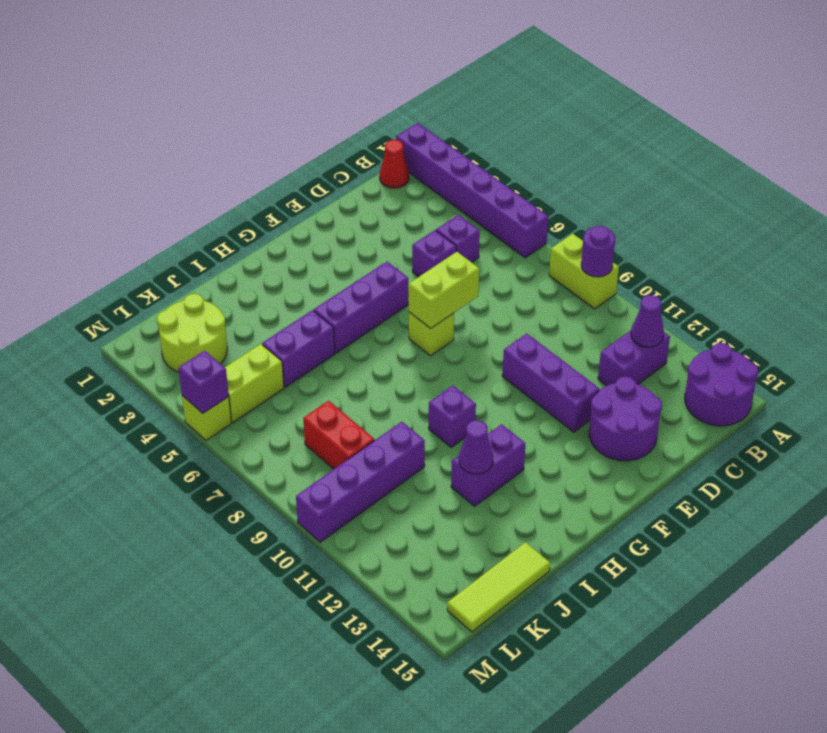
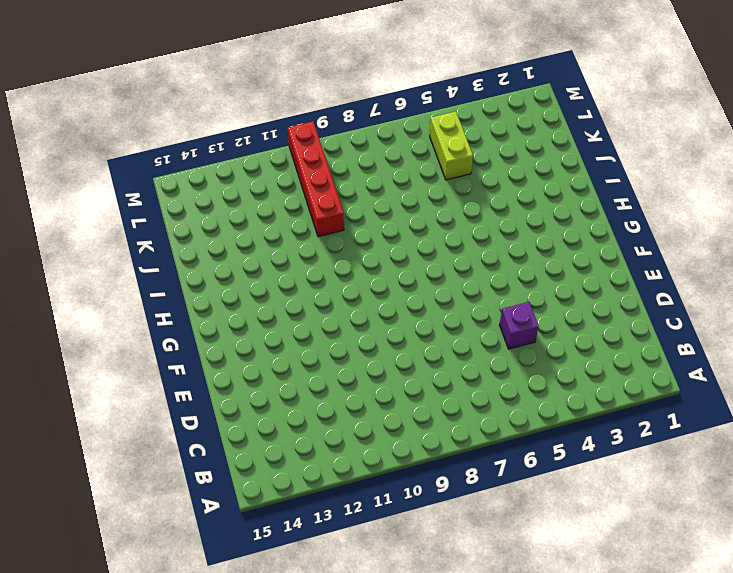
red brick J10:M10 level 1 -> purple brick J10:M10 level 1
none -> purple brick A1:A6 level 1
none -> lime brick A8:A9 level 1
none -> purple round brick A14:B15 level 1

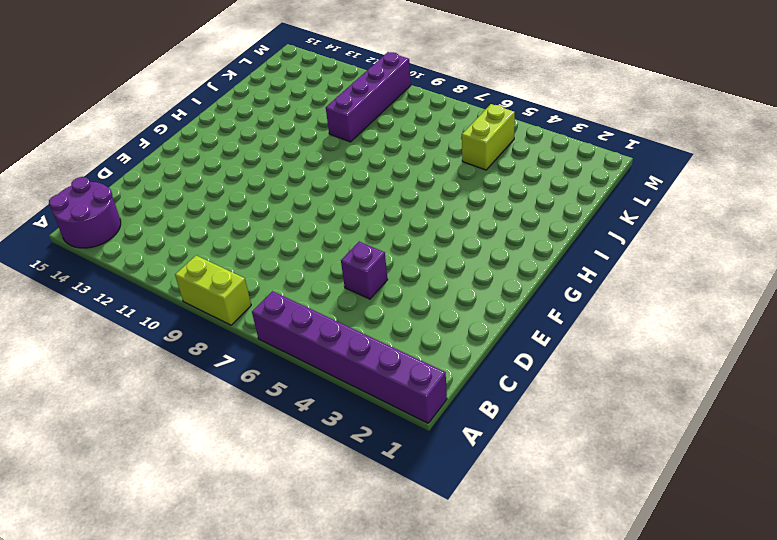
none -> red cone B1 level 1
none -> purple brick B12:C12 level 1
none -> purple brick C5 level 1

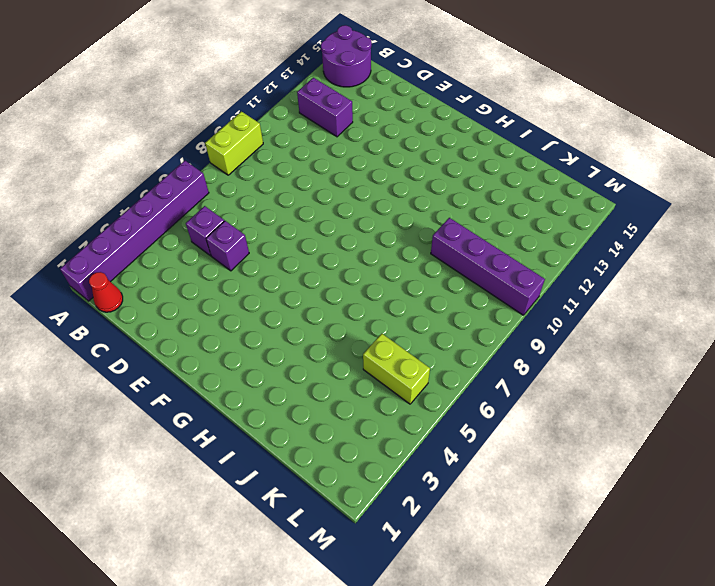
none -> purple round brick D13:E14 level 1
none -> purple brick E10:E12 level 1
none -> purple brick F5:H5 level 1

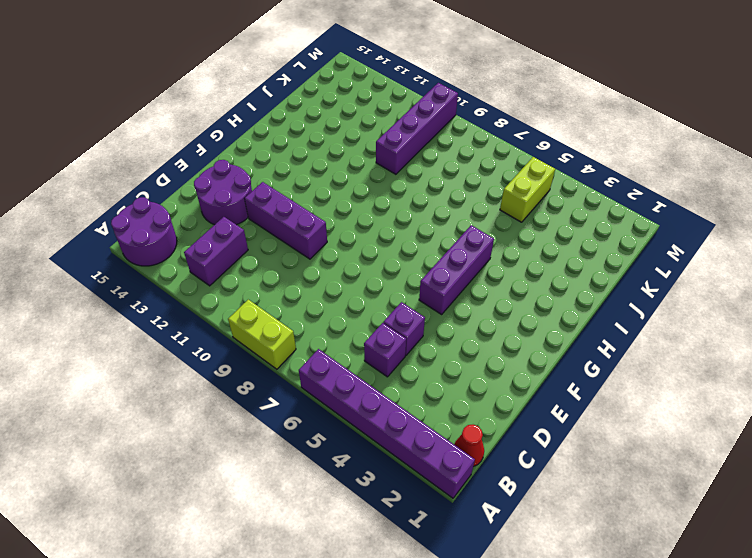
none -> lime brick F7 level 1
none -> purple brick H10 level 1
none -> purple brick H12:I12 level 1

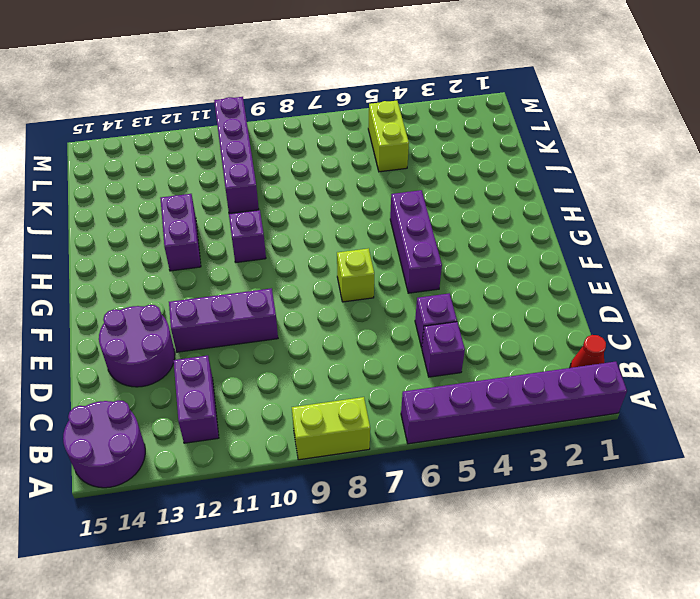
none -> purple brick I5:J5 level 1
none -> lime tile J15:L15 level 1
none -> lime round brick K2:L3 level 1

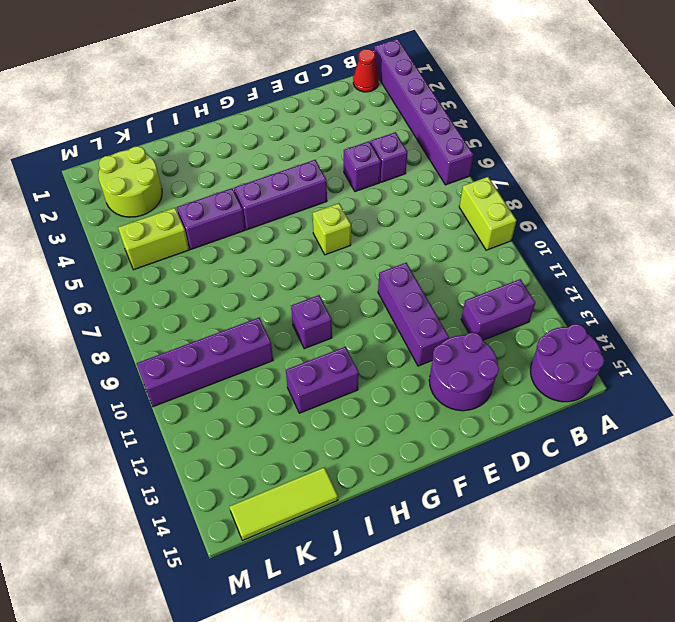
none -> red brick K8:K9 level 1
none -> lime brick M5 level 1
none -> purple round brick A9 level 2

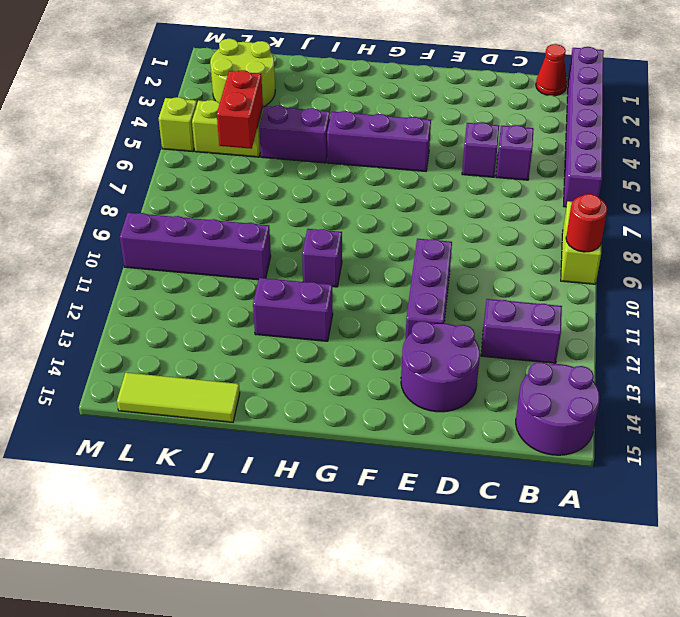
red round brick A9 level 2 -> purple round brick A9 level 2
red brick K5:K6 level 2 -> red brick K8:K9 level 1
none -> lime brick F7 level 1
none -> purple cone B12 level 2
none -> lime brick E7:F7 level 2

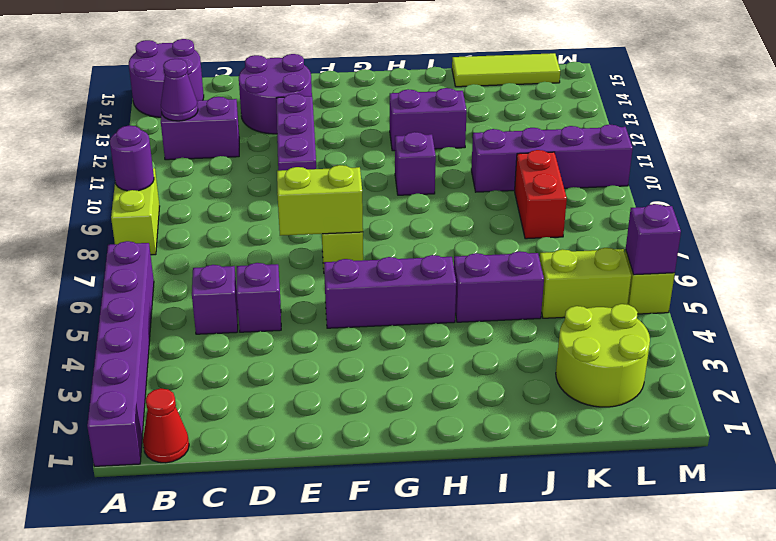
none -> purple cone I12 level 2

